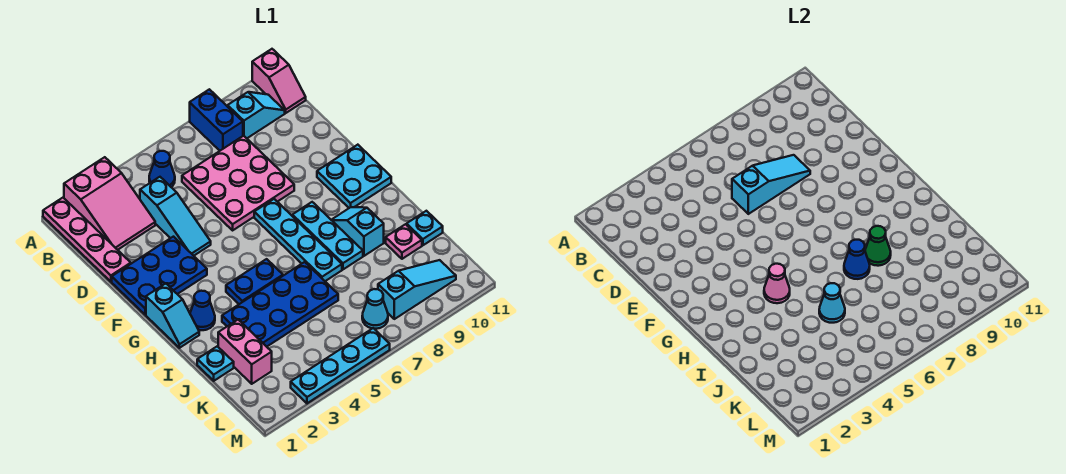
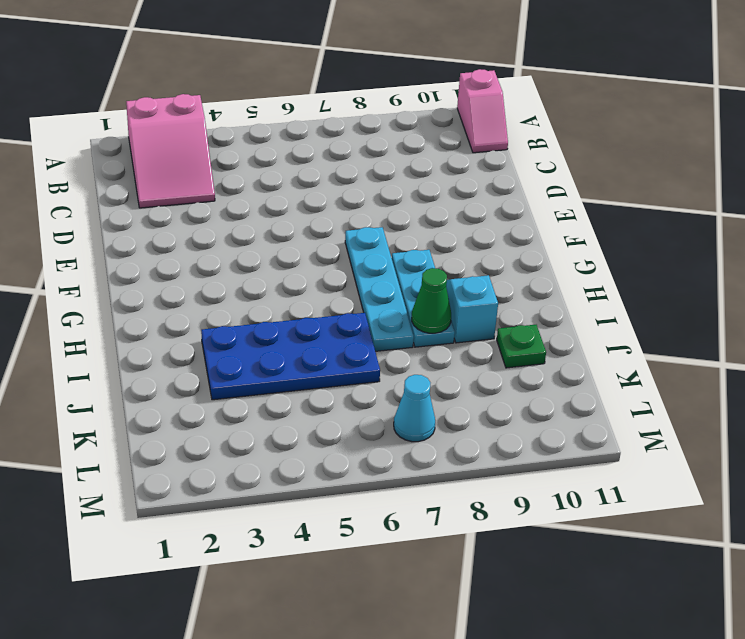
green plate J10 level 1 -> pink plate J10 level 1
none -> pink plate A1:D1 level 1
none -> blue brick A8:B8 level 1
none -> blue cone B5 level 1

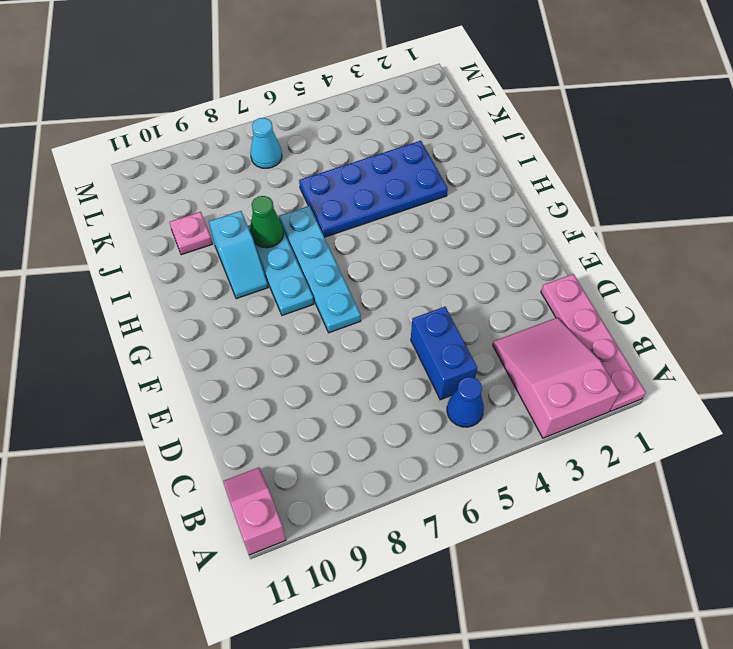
blue brick C5:D5 level 1 -> blue brick A8:B8 level 1
none -> cyan slope B9:B10 level 1 top 9
none -> cyan slope C4:E4 level 1 top C
none -> pink plate C6:E8 level 1

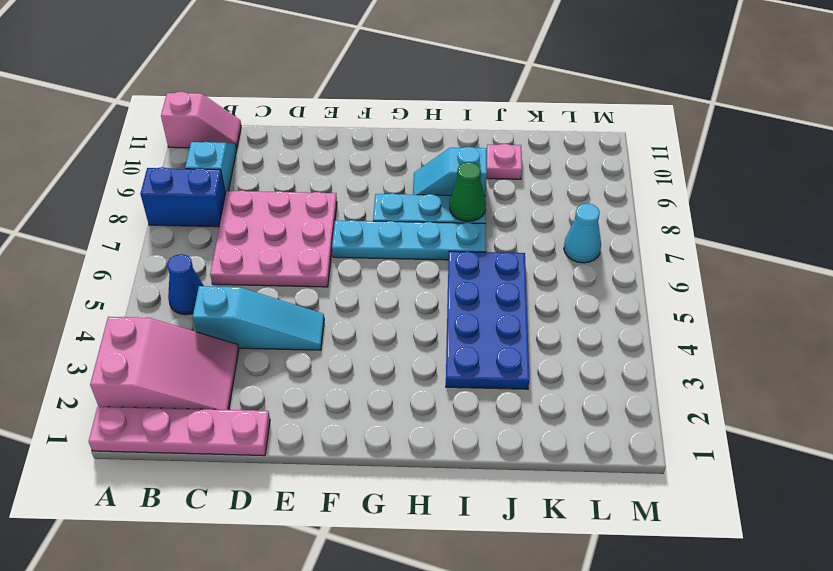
none -> blue plate E1:F3 level 1
none -> cyan plate F10:G11 level 1
none -> cyan slope G1:H1 level 1 top G

